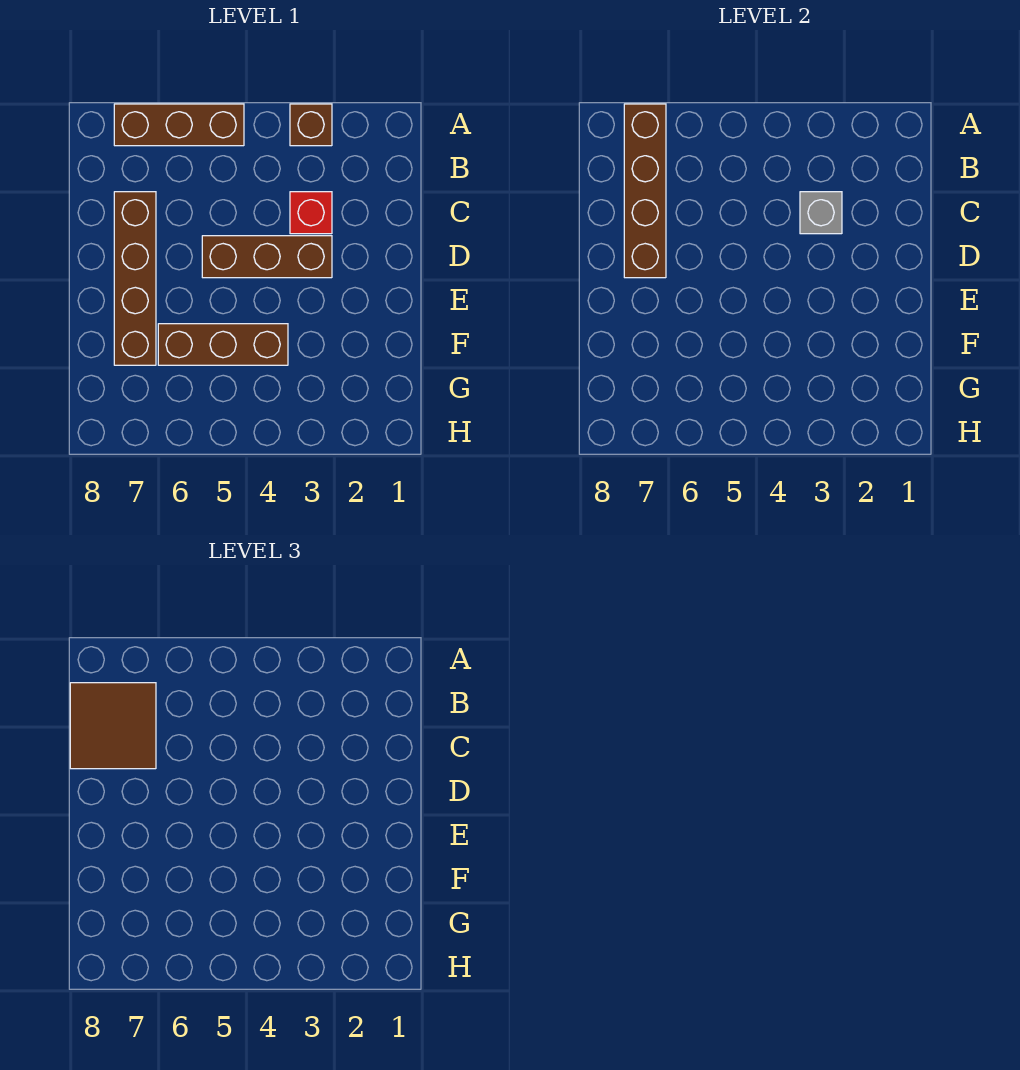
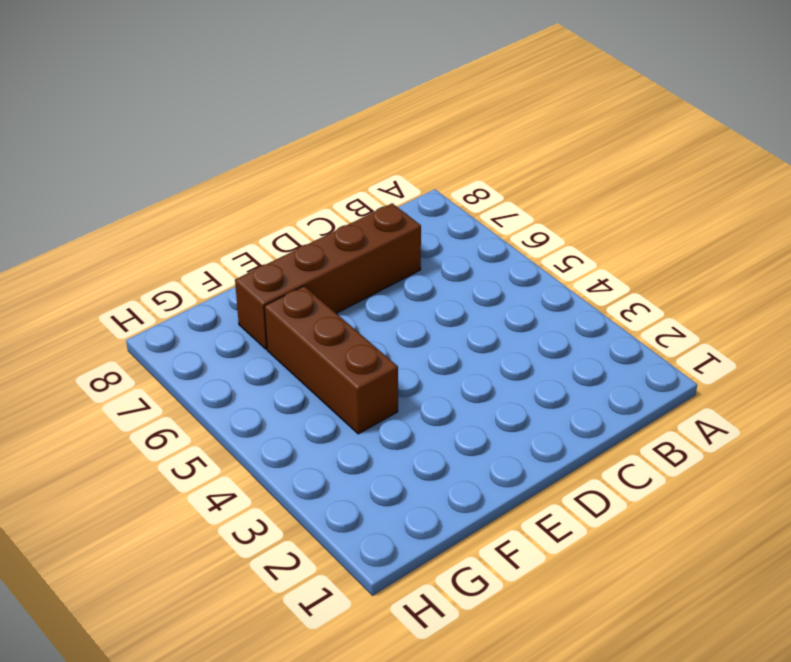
none -> brown brick A3 level 1
none -> brown brick A5:A7 level 1

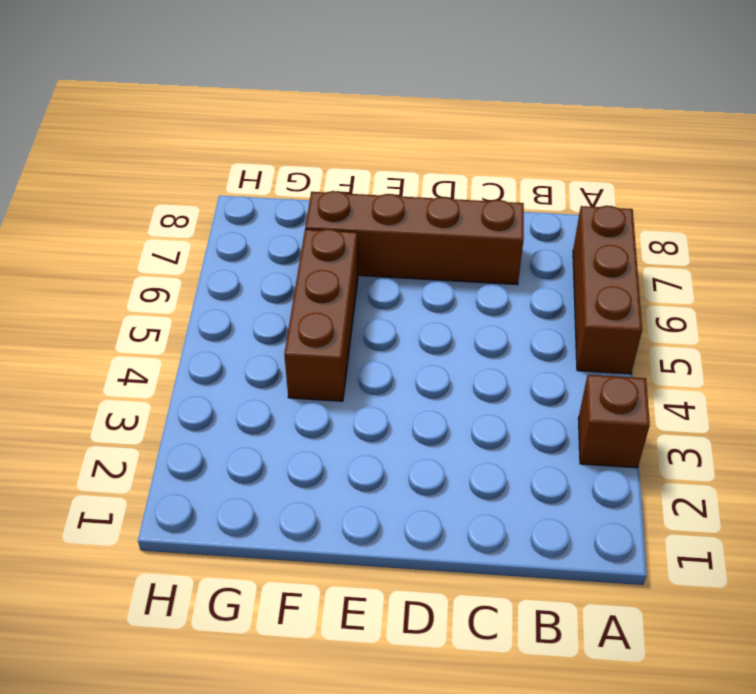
none -> red brick C3 level 1
none -> brown brick D3:D5 level 1

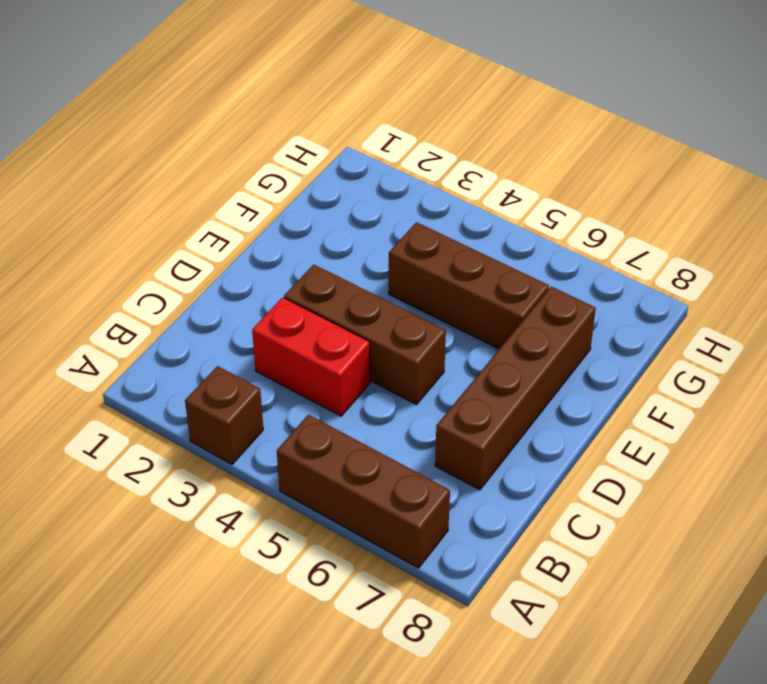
red brick C3:C4 level 1 -> red brick C3 level 1
none -> brown brick A7:D7 level 2
none -> grey brick C3 level 2

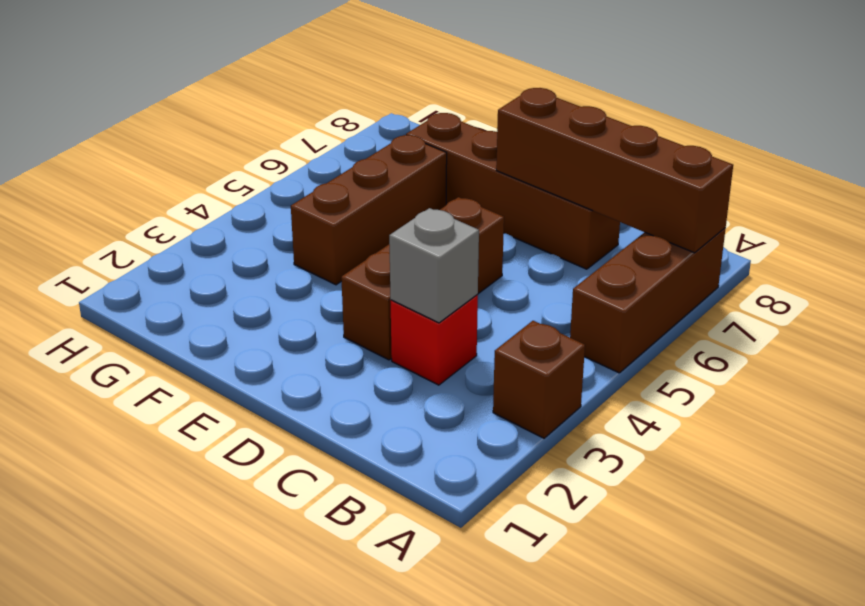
none -> brown tile B7:C8 level 3

